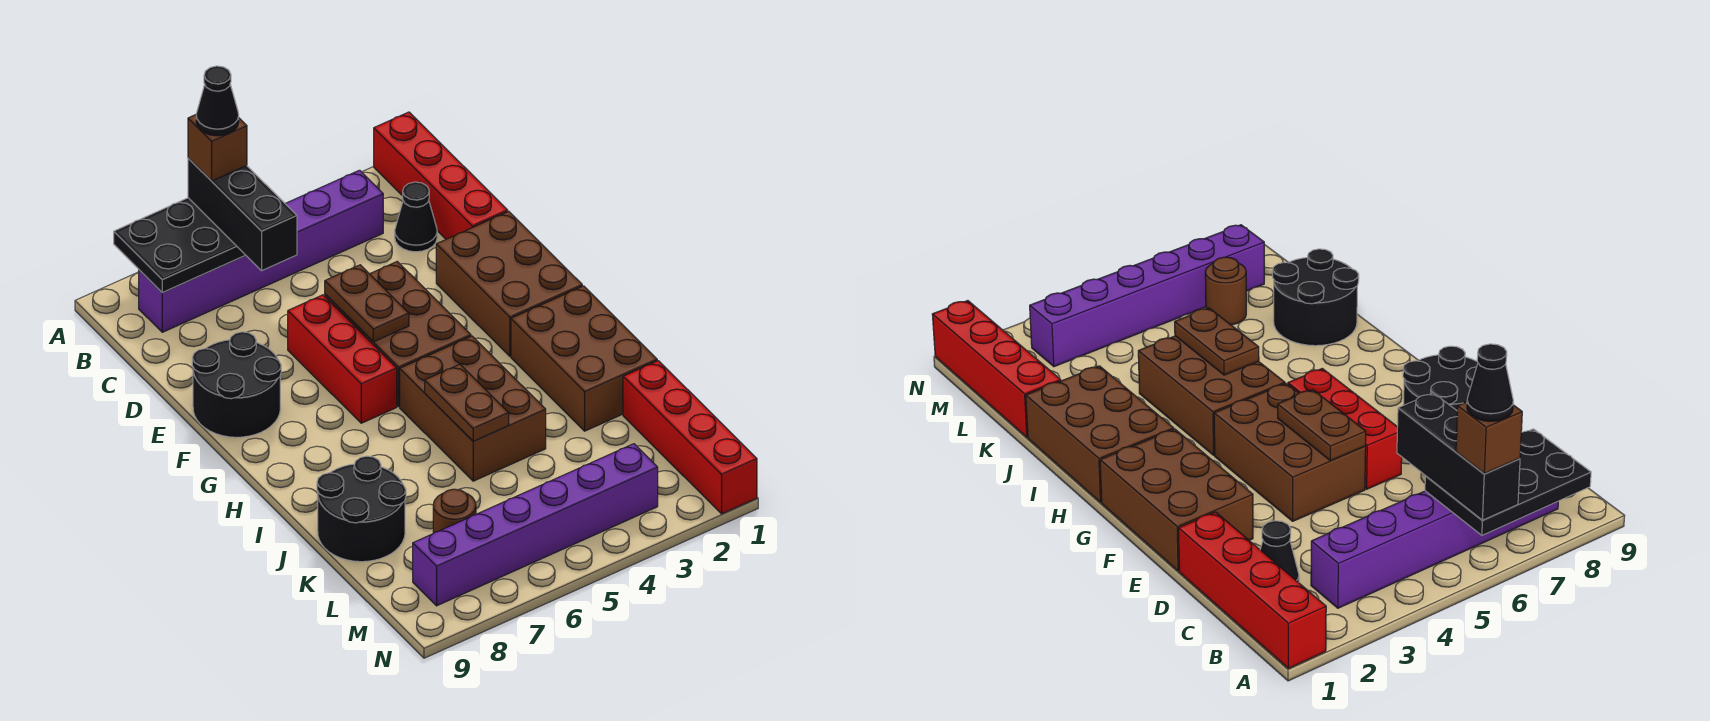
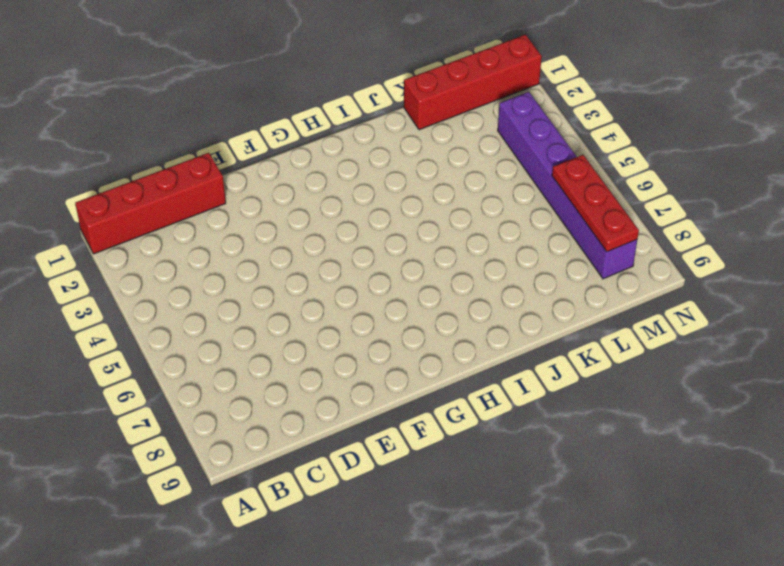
red plate M6:M8 level 2 -> none
none -> purple brick B3:B8 level 1
none -> black cone C2 level 1
none -> brown brick E1:G2 level 1

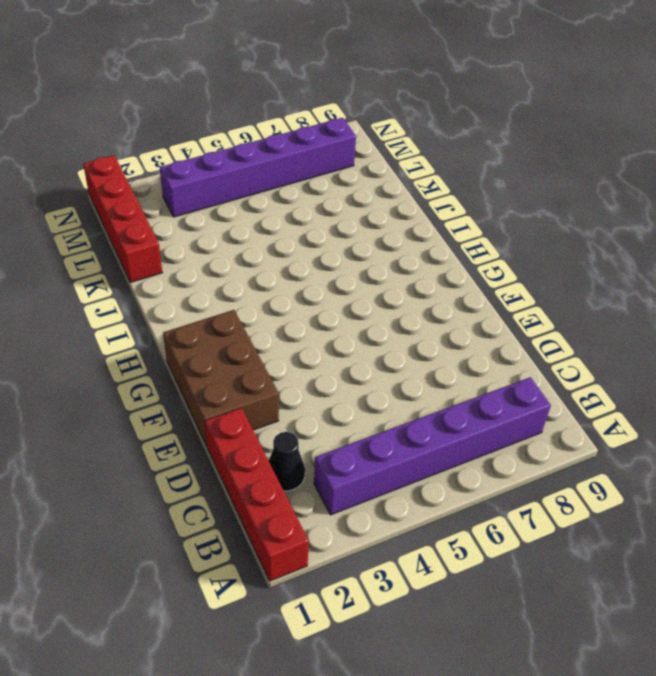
none -> brown brick E4:G5 level 1
none -> red brick E6:G6 level 1
none -> black round brick E8:F9 level 1

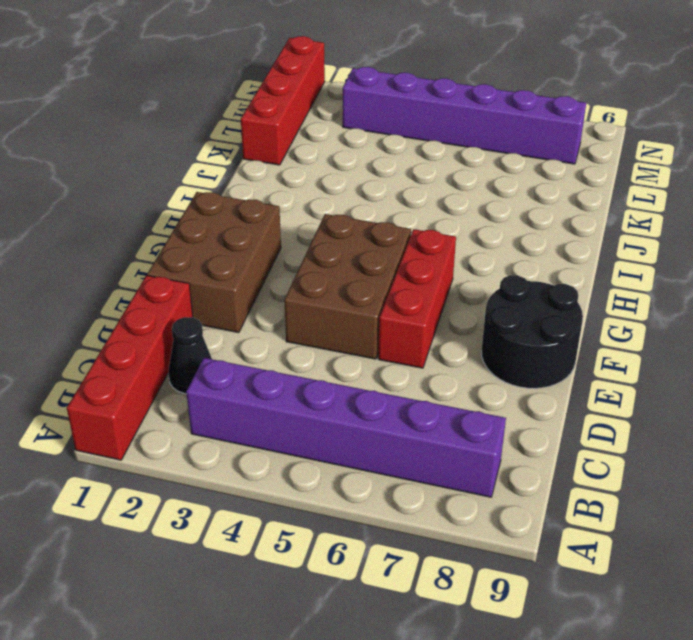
none -> brown brick H1:J2 level 1
none -> brown brick H4:J5 level 1
none -> black round brick J8:K9 level 1

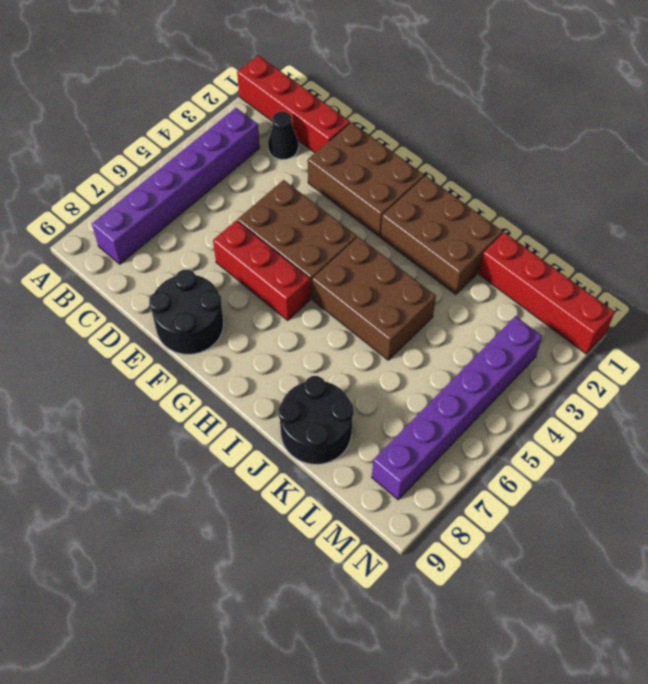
none -> brown round brick L7 level 1
none -> black plate A6:B8 level 2
none -> brown plate E5:F5 level 2

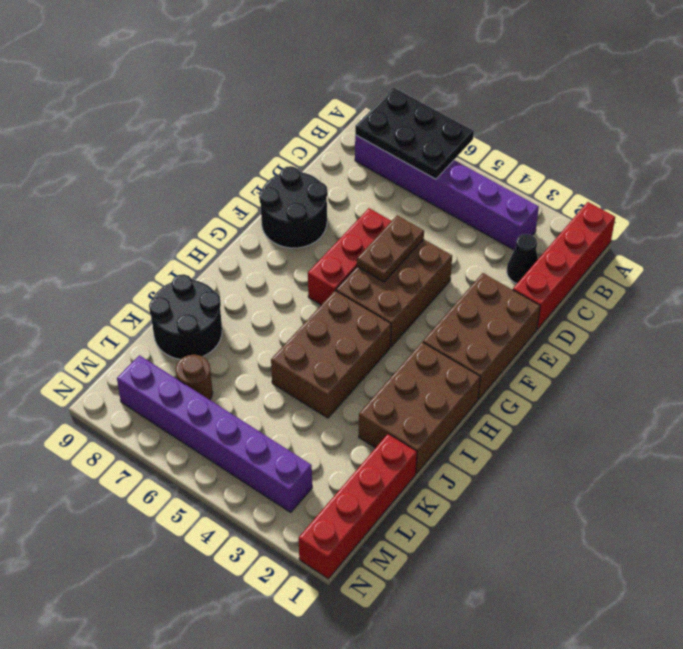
none -> brown plate I5:J5 level 2
none -> black brick A6:C6 level 3
none -> brown brick A6 level 4

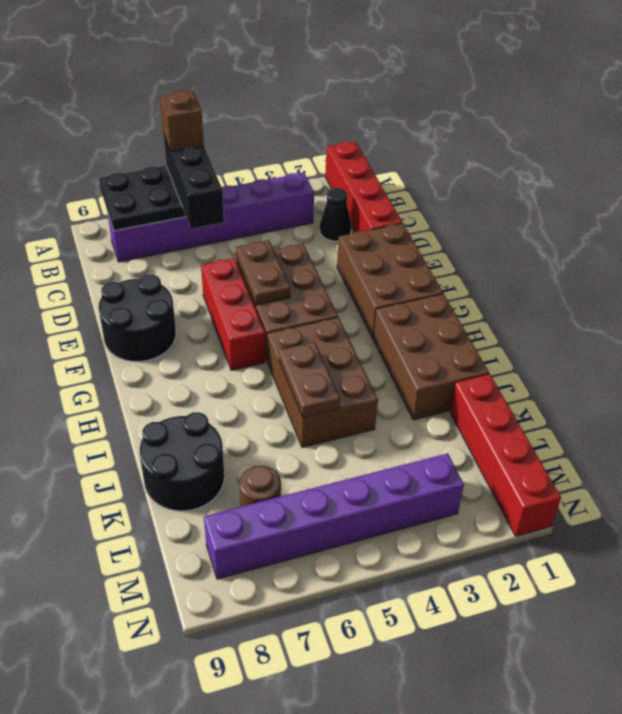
none -> black cone A6 level 5

